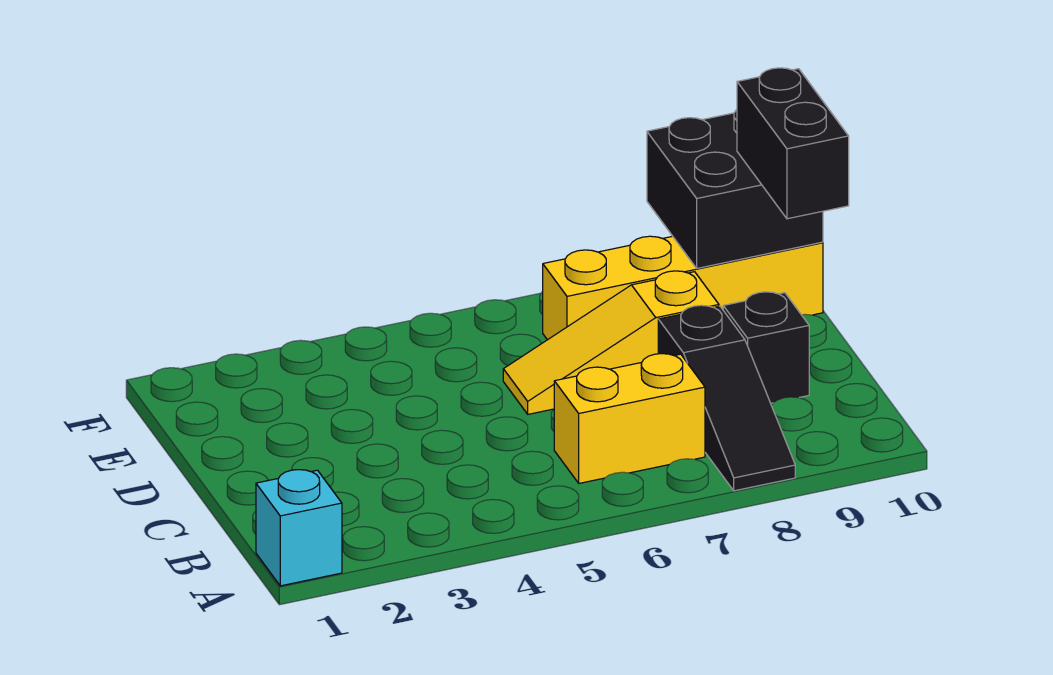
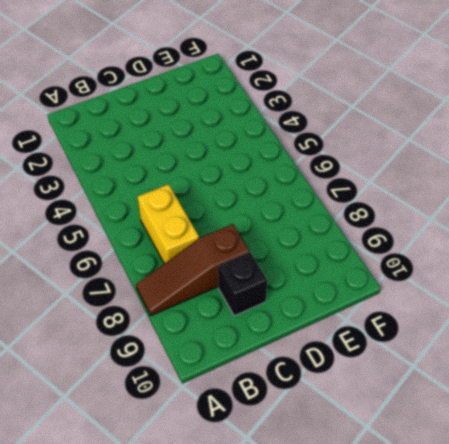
brown slope A8:C8 level 1 top C -> black slope A8:C8 level 1 top C
none -> cyan brick A1 level 1
none -> yellow slope D6:D8 level 1 top 8

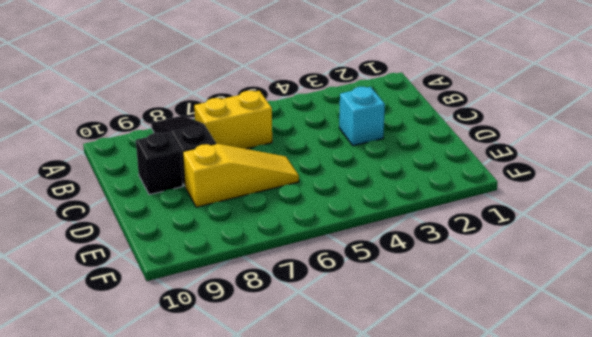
cyan brick C3 level 1 -> cyan brick A1 level 1
none -> yellow brick E7:E10 level 1
none -> black brick E9:F10 level 2

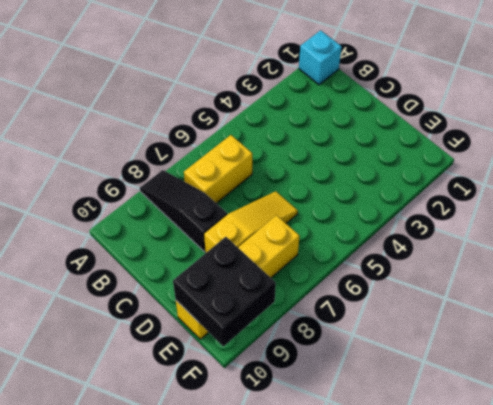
none -> black brick C9 level 1
none -> black brick D10:E10 level 3

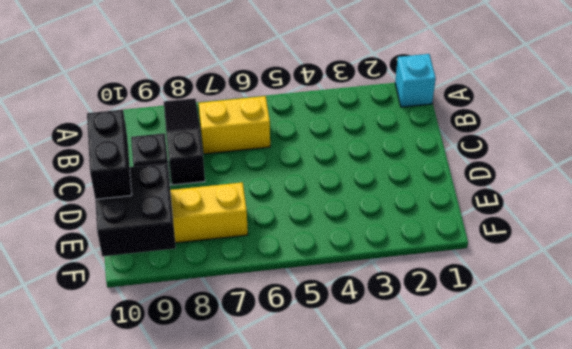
none -> yellow slope D6:D8 level 1 top 8

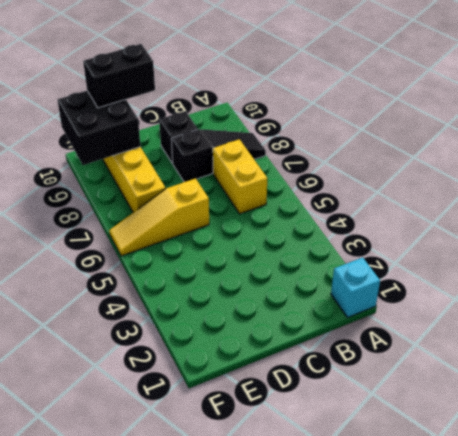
yellow slope D6:F6 level 1 top D -> yellow slope D6:D8 level 1 top 8

